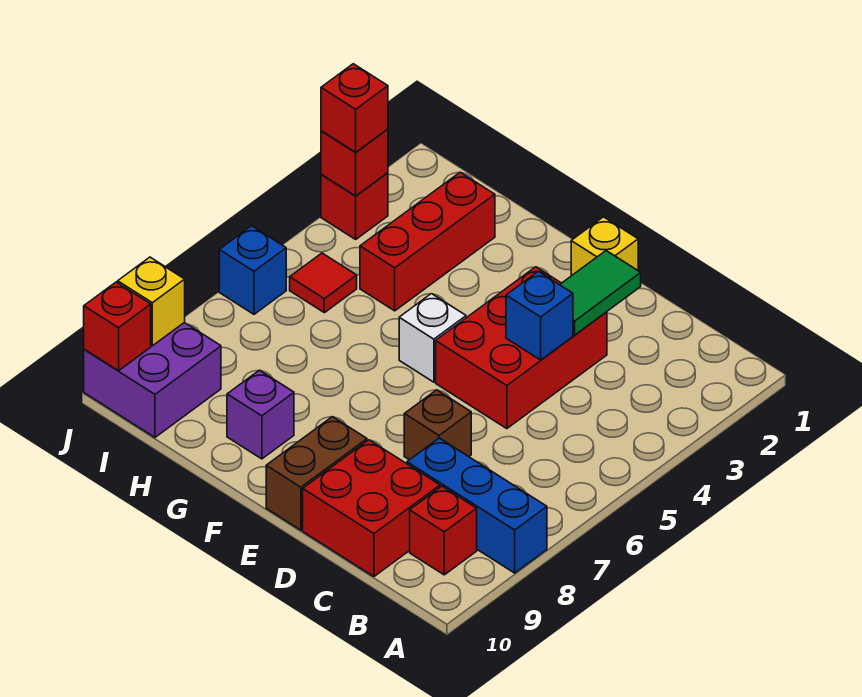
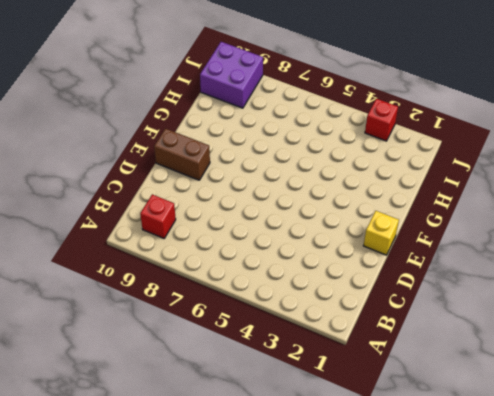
none -> blue brick A8:C8 level 1
none -> red brick C9:D10 level 1
none -> red brick D3:E5 level 1

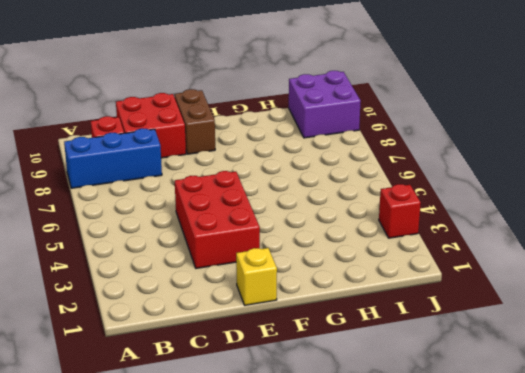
none -> brown brick D7 level 1
none -> white brick F5 level 1
none -> purple brick G9 level 1

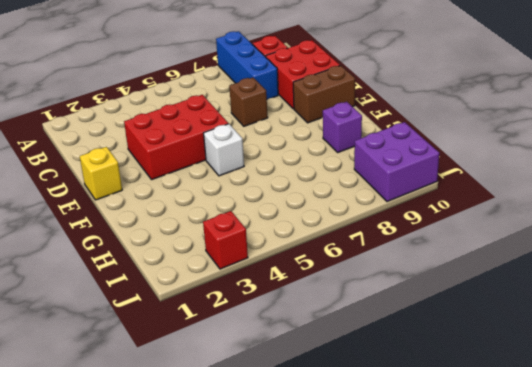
none -> red brick H2:H4 level 1
none -> red tile I5 level 1
none -> blue brick J6 level 1

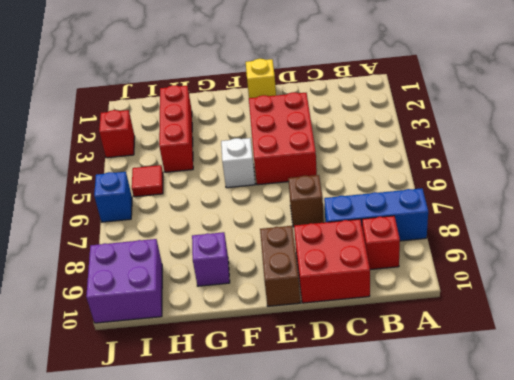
none -> green tile D2:D3 level 2
none -> blue brick D4 level 2
none -> red brick J3 level 2

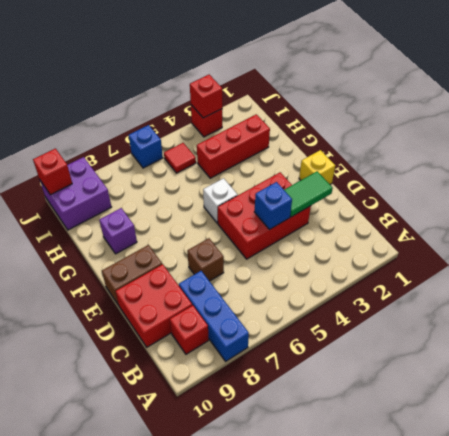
none -> yellow brick J9 level 2
none -> red brick J3 level 3

